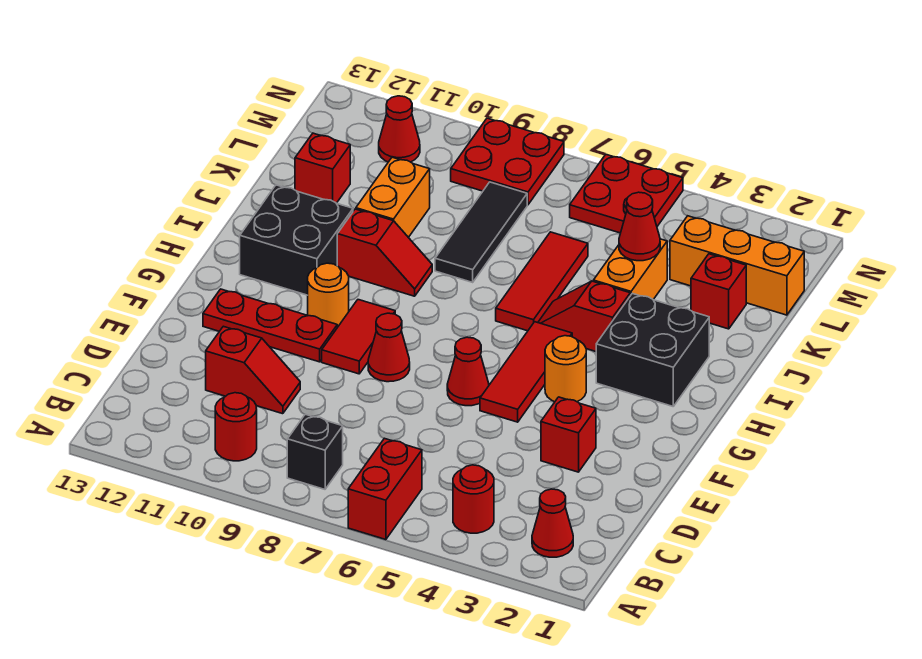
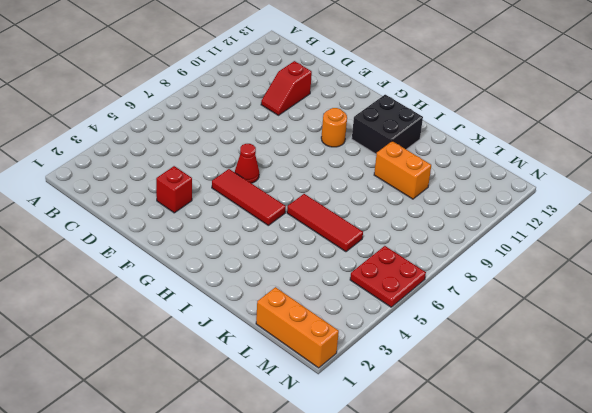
orange brick L1:N1 level 1 -> orange brick L1:L3 level 1
none -> red brick A6:B6 level 1
none -> red cone B2 level 1
none -> red round brick B4 level 1

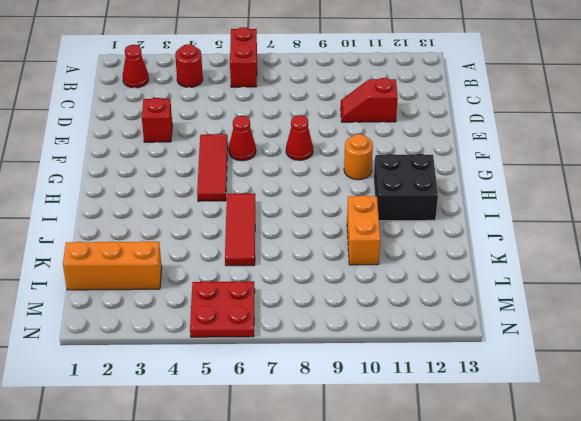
none -> black brick B8 level 1
none -> red round brick B10 level 1
none -> red tile F9:G9 level 1

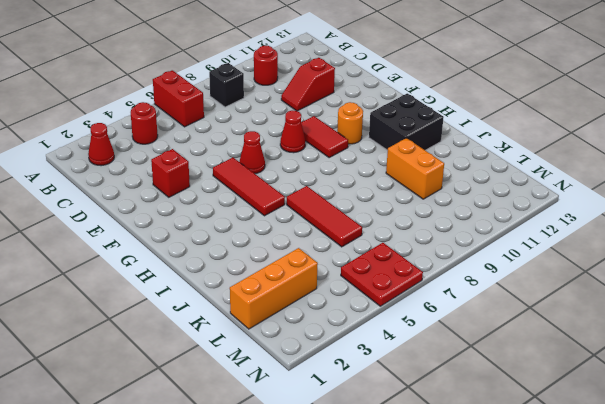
none -> red plate F10:F12 level 1
none -> orange round brick G4 level 1
none -> black brick H2:I3 level 1

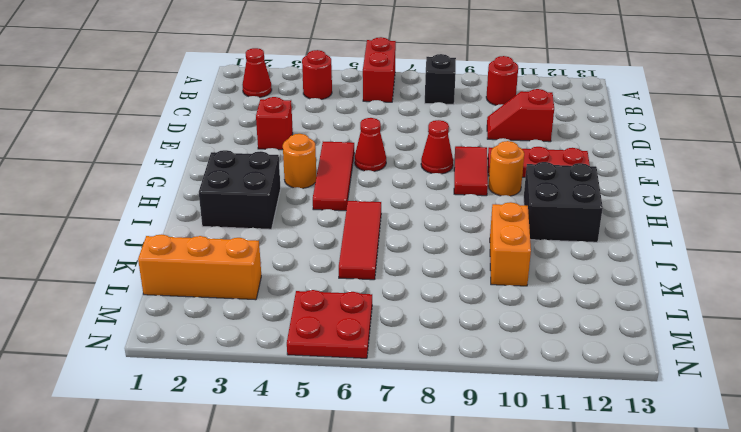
none -> red slope I4:I5 level 1 top 4
none -> red slope I9:I10 level 1 top 10
none -> orange brick J4:K4 level 1

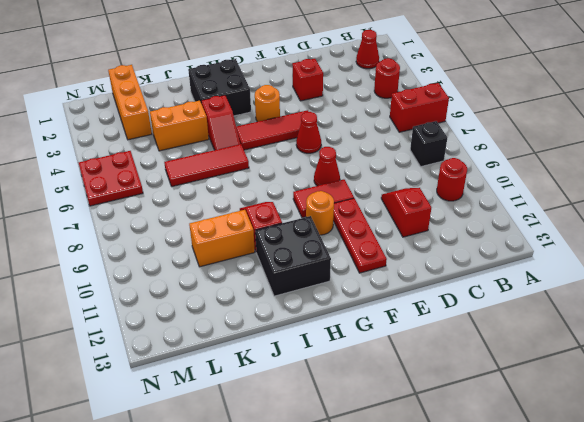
none -> black tile J8:L8 level 1
none -> red brick K2 level 1
none -> red brick K12 level 1

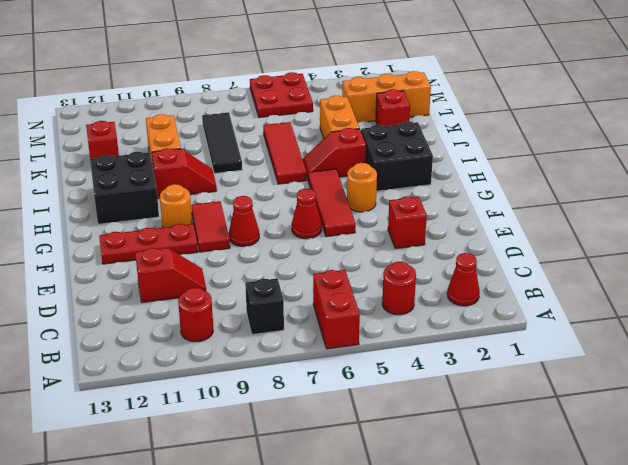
none -> red plate M8:N9 level 1
none -> red cone M11 level 1
none -> red cone K4 level 2

